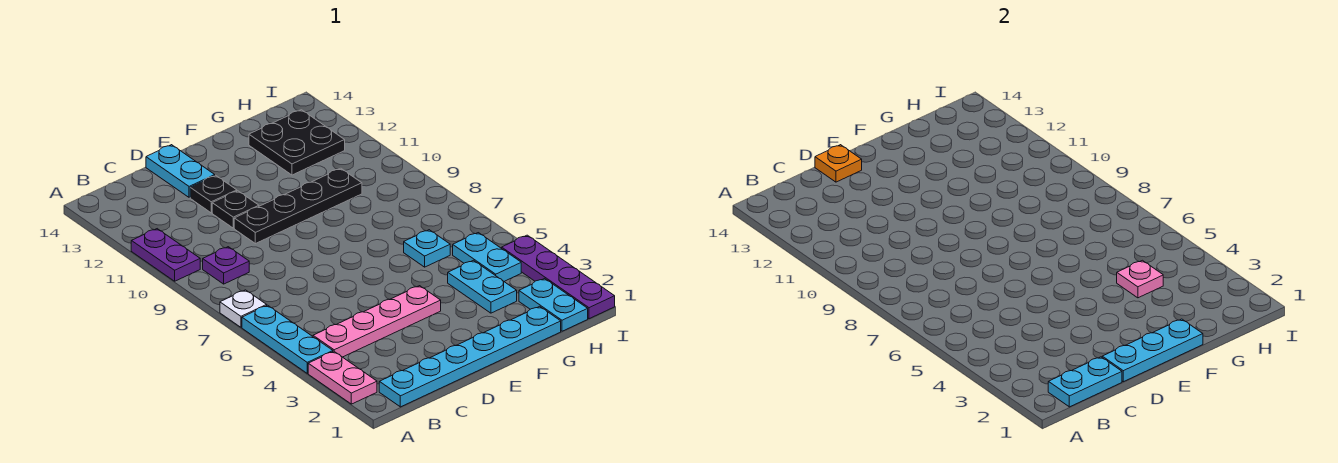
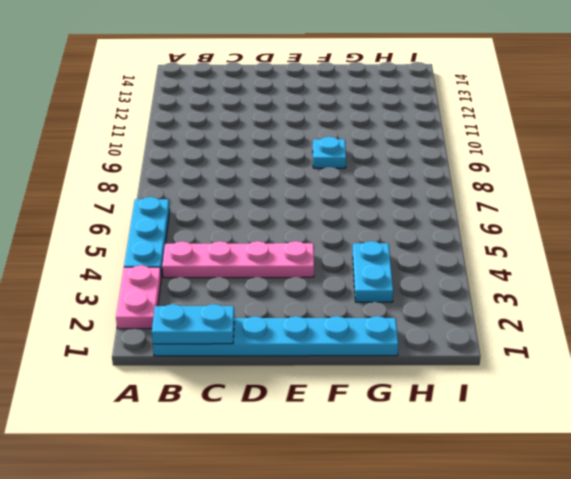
cyan plate F9 level 1 -> cyan plate G6 level 1
none -> white plate A7 level 1
none -> purple plate A10:A11 level 1
none -> purple plate B9 level 1

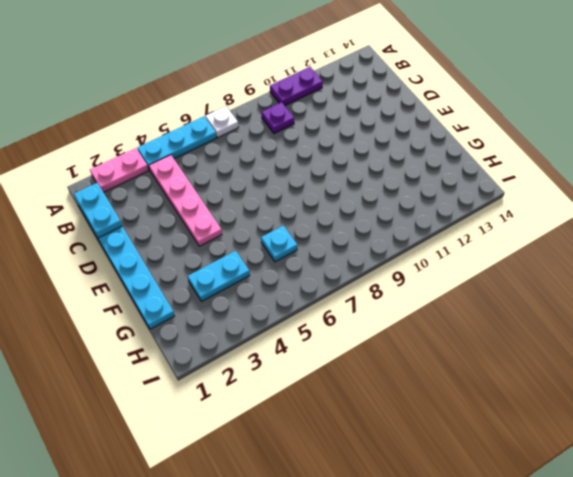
none -> black plate D10:G10 level 1
none -> black plate D11 level 1
none -> black plate D12 level 1

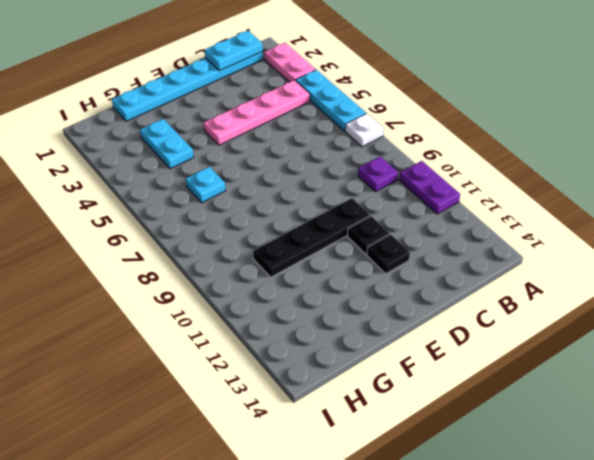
none -> cyan plate D13:D14 level 1
none -> black plate G12:H13 level 1
none -> cyan plate H1:H2 level 1

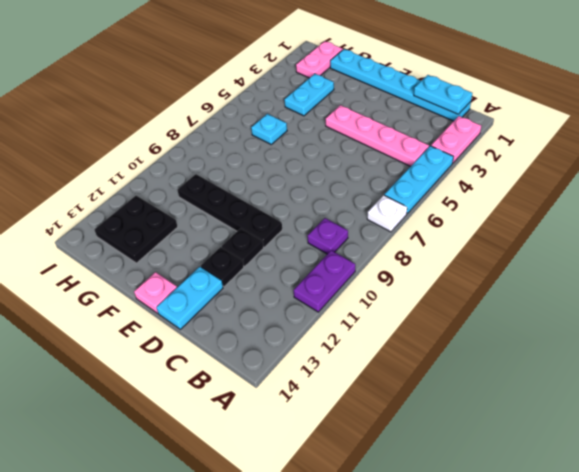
pink plate E14 level 1 -> pink plate G4 level 2
pink plate H1:H2 level 1 -> cyan plate H1:H2 level 1
none -> cyan plate H4:H5 level 1
none -> purple plate I1:I4 level 1
none -> cyan plate D1:F1 level 2

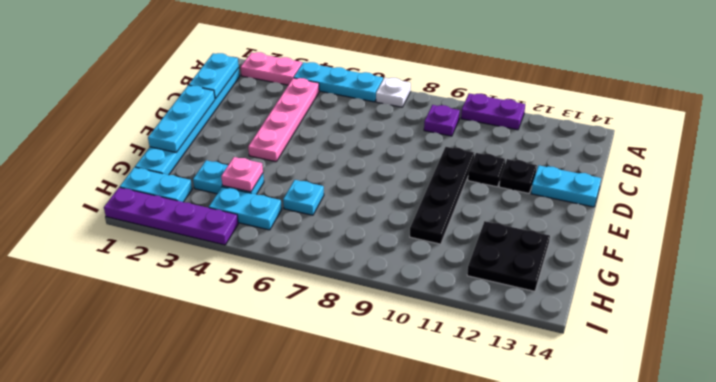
none -> orange plate D14 level 2

